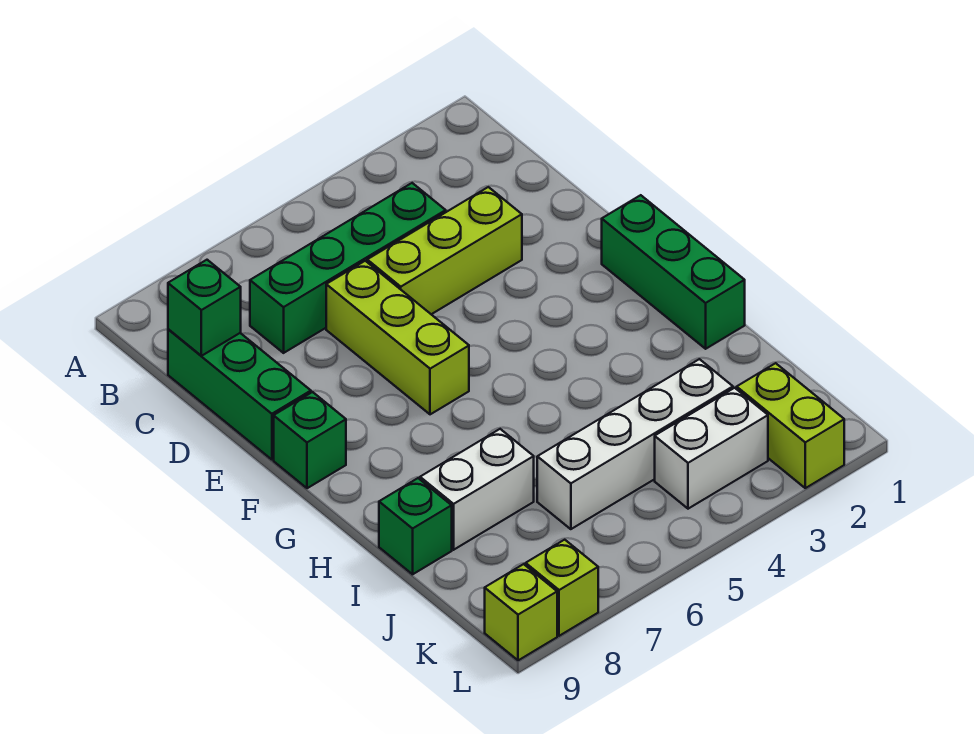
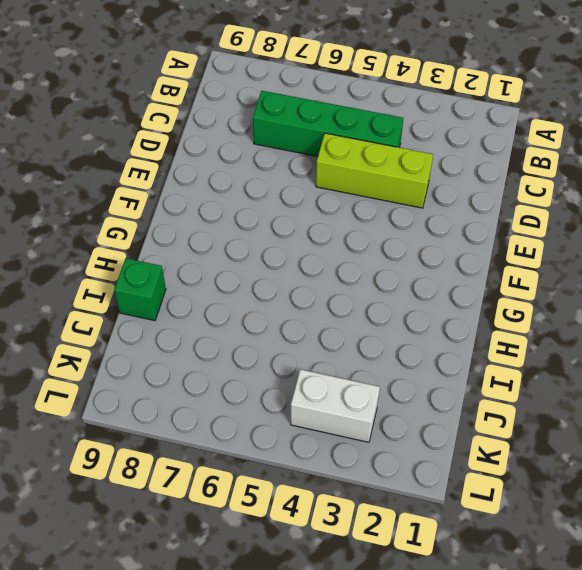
none -> green brick C9:E9 level 1
none -> lime brick D6:F6 level 1
none -> green brick F1:H1 level 1

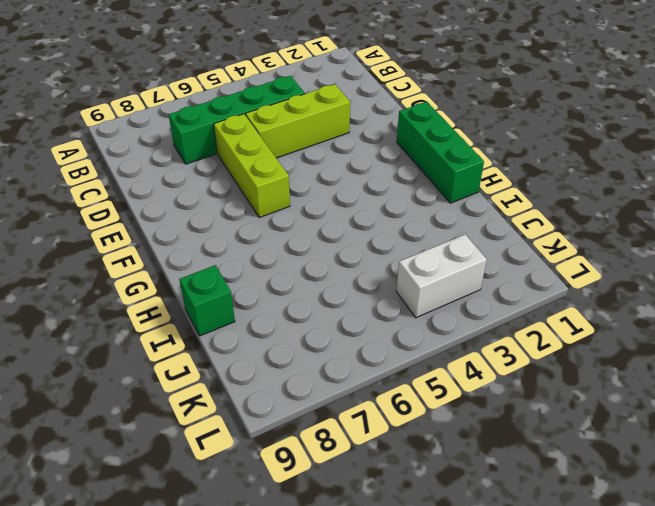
none -> green brick C9:E9 level 1
none -> green brick F9 level 1
none -> white brick I7:I8 level 1

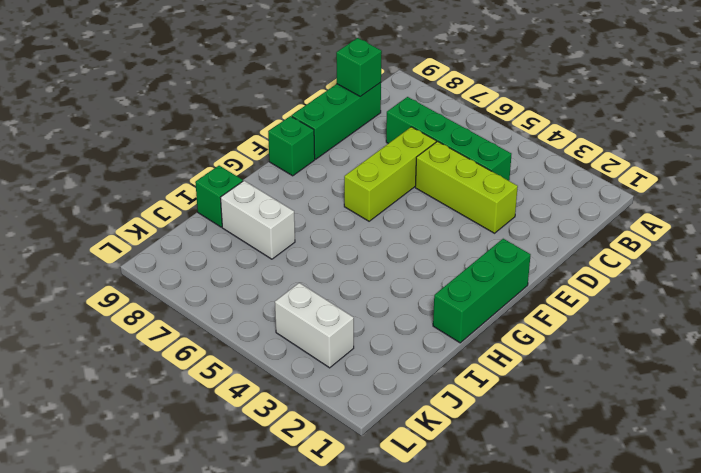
none -> white brick J3:J6 level 1
none -> lime brick K2:L2 level 1
none -> lime brick L8 level 1

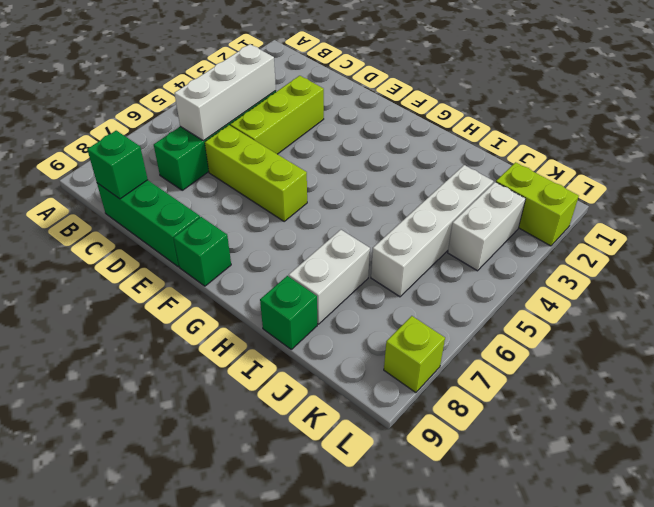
white brick C4:C6 level 2 -> none
none -> green brick F1:H1 level 1
none -> lime brick L9 level 1

